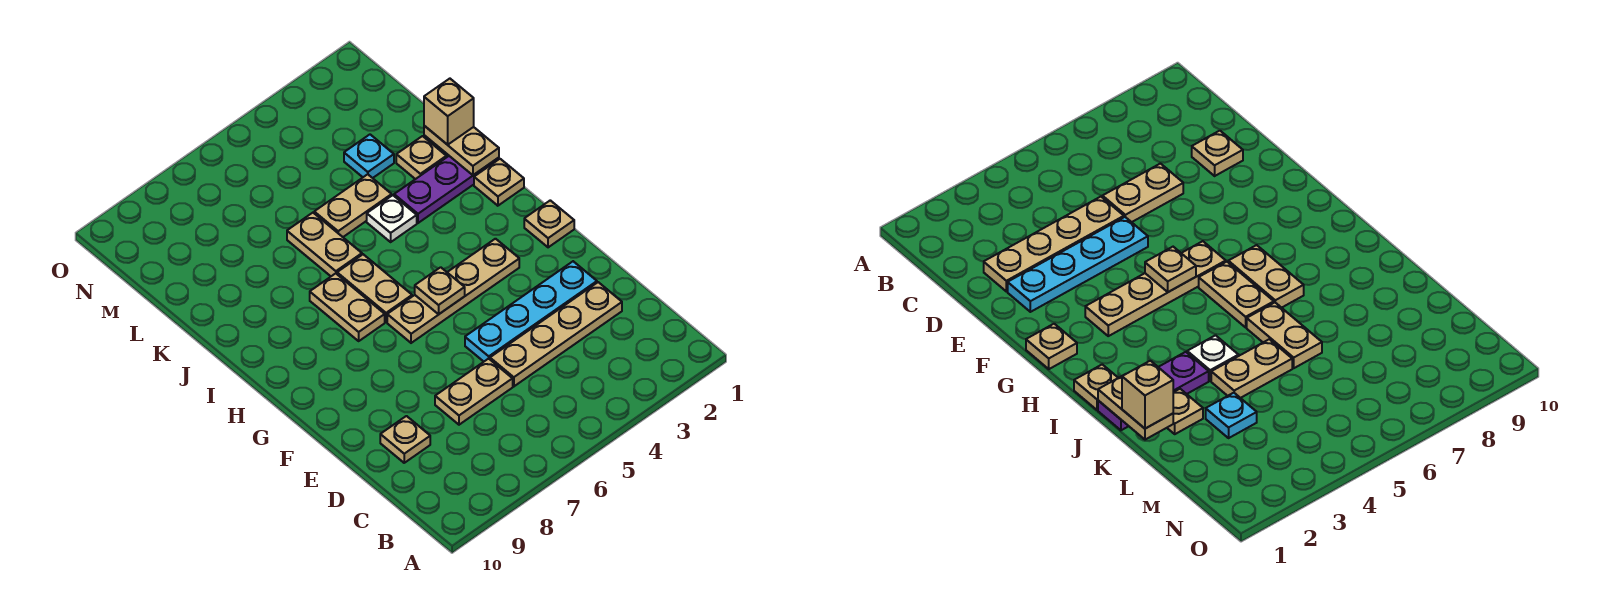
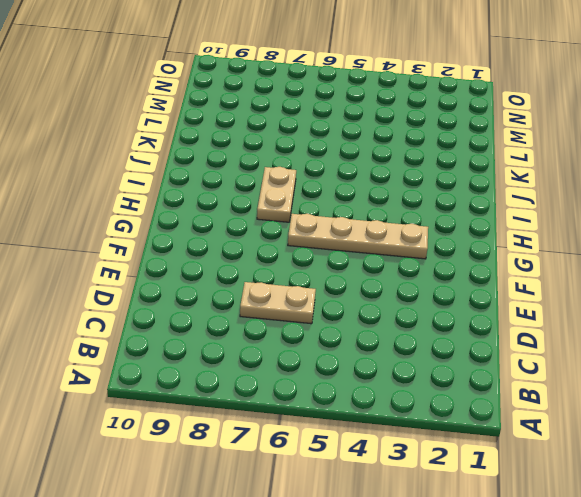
none -> tan plate D2:D5 level 1
none -> tan plate D9 level 1
none -> cyan plate E2:E5 level 1

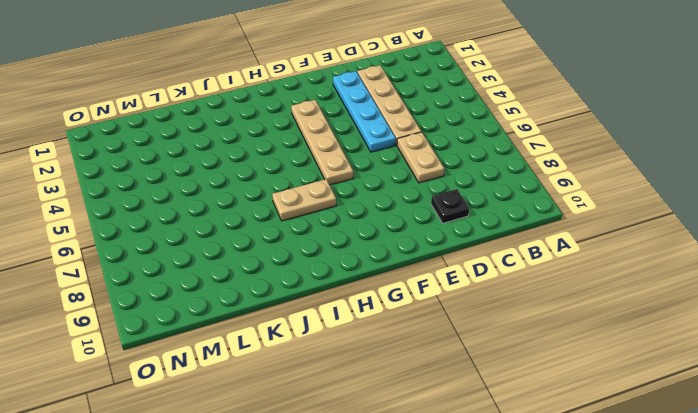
black plate D9 level 1 -> tan plate D9 level 1
none -> tan plate G1 level 1
none -> tan plate H6:I6 level 1
none -> tan plate I1 level 1

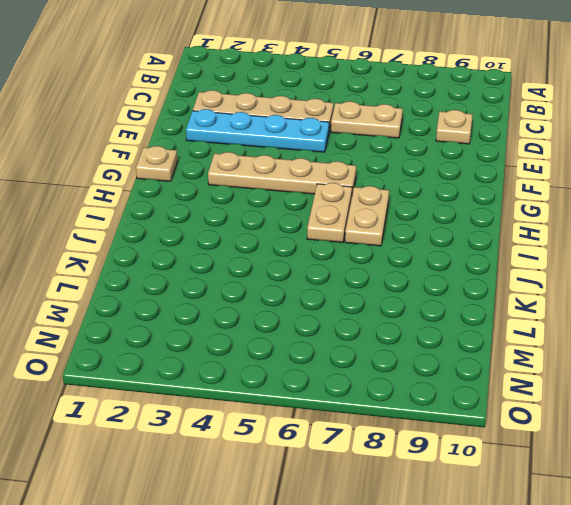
none -> tan plate I1 level 1
none -> purple plate J1:J3 level 1
none -> white plate J4 level 1

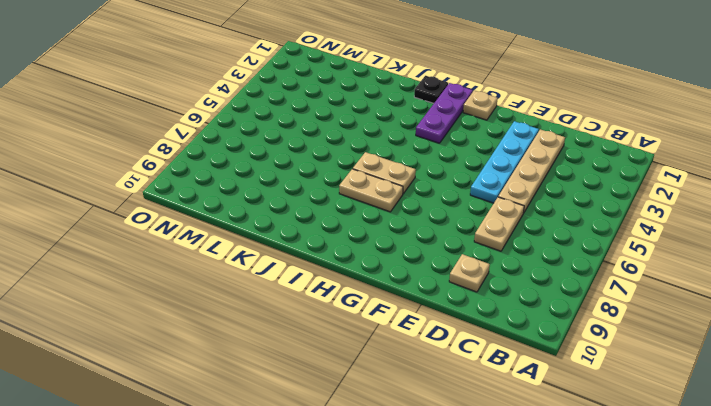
purple plate H1:H3 level 1 -> purple plate J1:J3 level 1
black plate I1 level 1 -> tan plate I1 level 1
none -> tan plate G3:G6 level 1
none -> white plate J4 level 1
none -> tan plate J6:K6 level 1

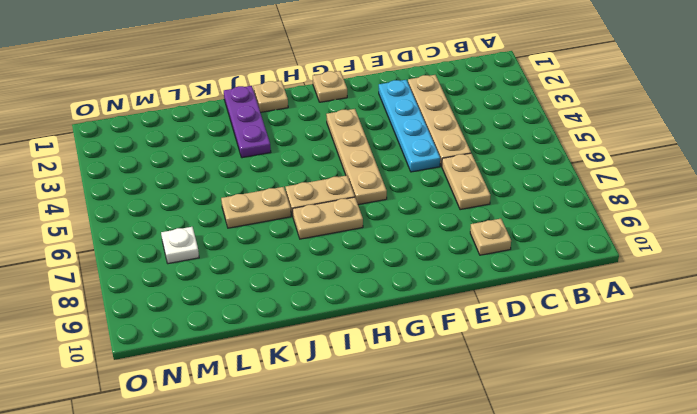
white plate M7 level 1 -> white plate J4 level 1
none -> tan plate K2 level 1
none -> tan plate K4:K5 level 1
none -> cyan plate L3 level 1

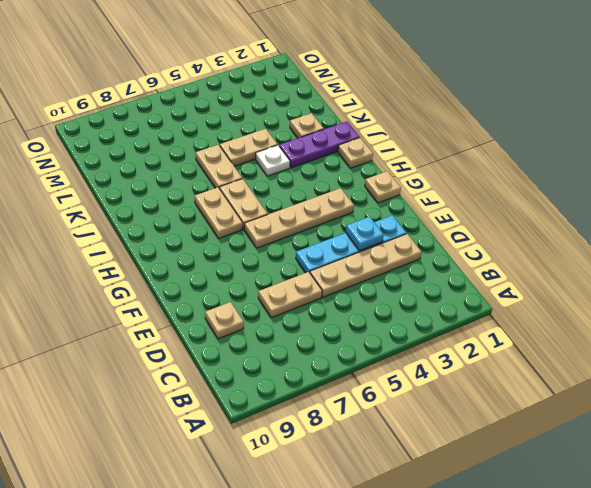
cyan plate E3 level 2 -> cyan plate L3 level 1
none -> tan plate G5 level 2
none -> tan plate J1:K1 level 2
none -> tan brick K1 level 3

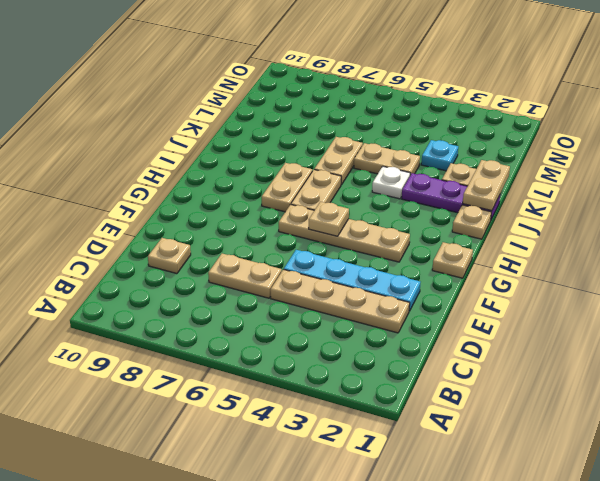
none -> tan brick K1 level 3

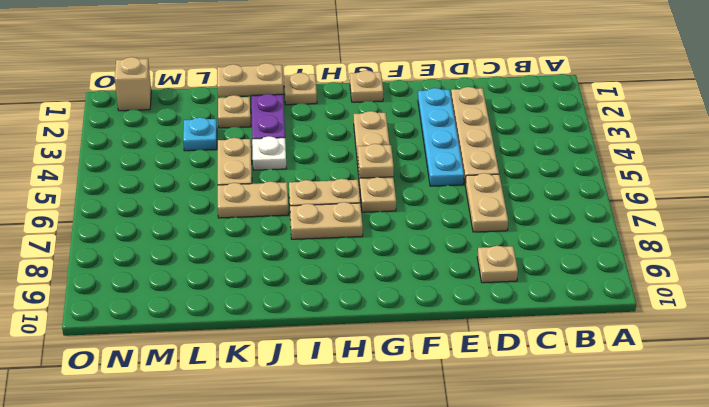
tan brick N1 level 1 -> tan brick K1 level 3

